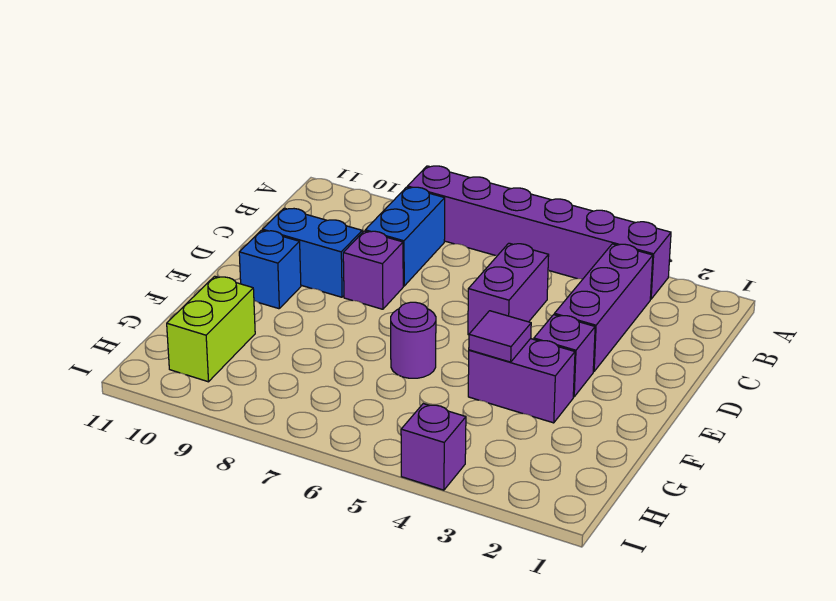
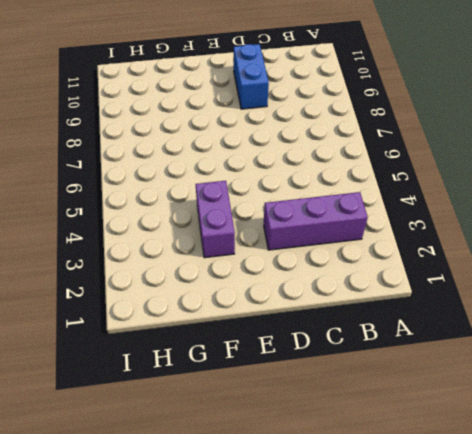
none -> purple brick A3:A8 level 1
none -> blue brick B8:C8 level 1
none -> purple brick C5:D5 level 1

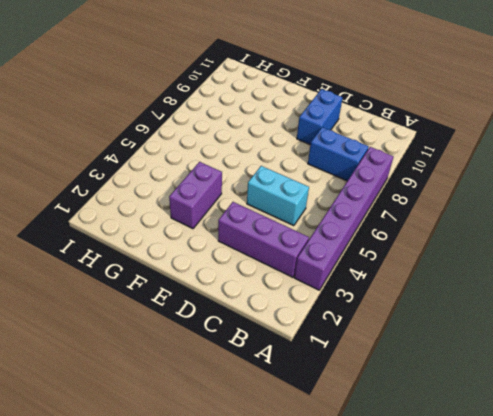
cyan brick C5:D5 level 1 -> purple brick C5:D5 level 1
none -> purple brick D8 level 1
none -> purple brick E3 level 1
none -> blue brick E10 level 1

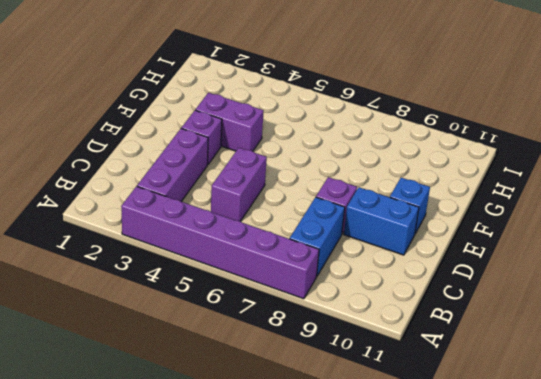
none -> purple round brick F6 level 1
none -> lime brick G10:H10 level 1
none -> purple brick I4 level 1

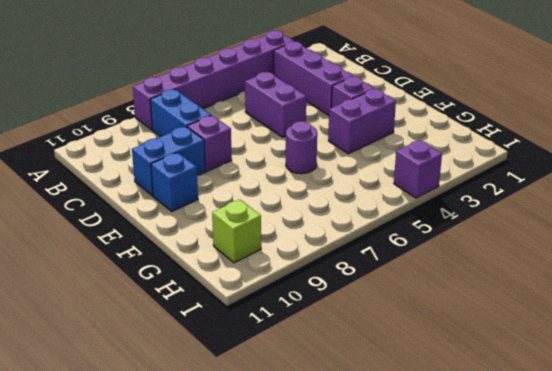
lime brick H10 level 1 -> lime brick G10:H10 level 1
none -> purple tile F4 level 2

